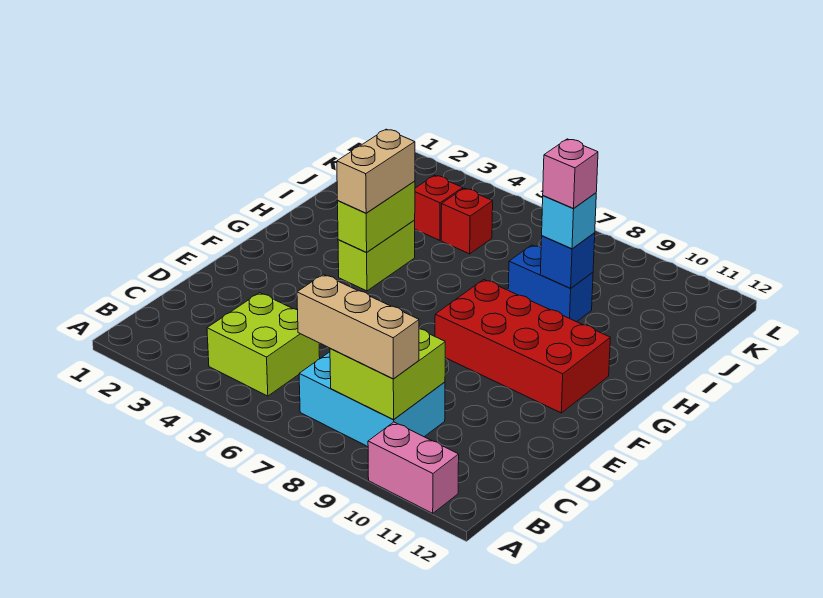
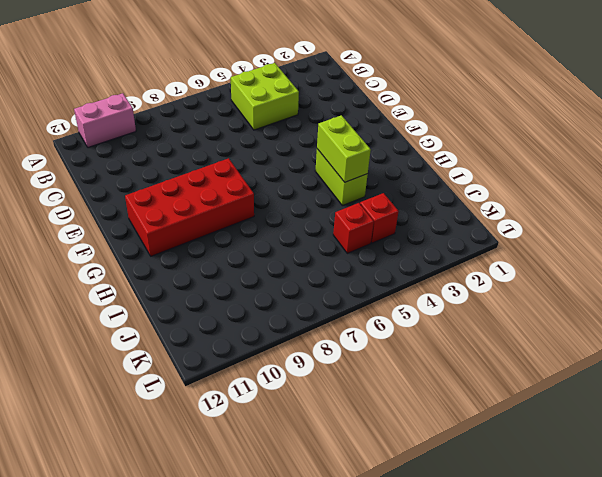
none -> cyan brick B7:C9 level 1
none -> blue brick I8:I9 level 1
none -> lime brick B8:C9 level 2

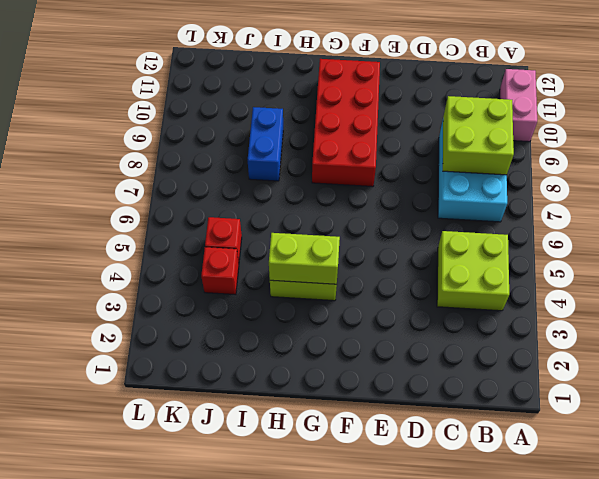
none -> blue brick I9 level 2
none -> tan brick B7:B9 level 3
none -> tan brick G4:H4 level 3

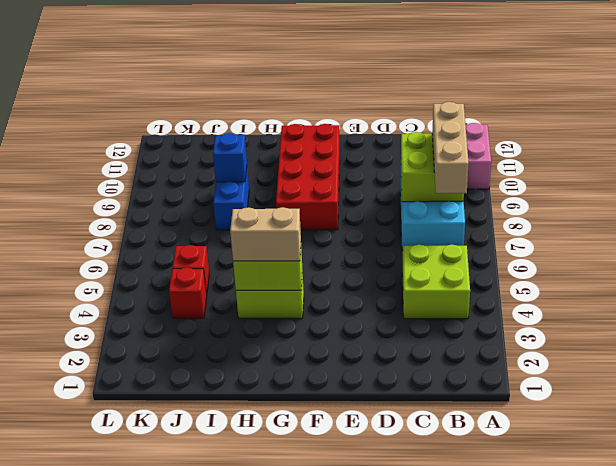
none -> cyan brick I9 level 3
none -> pink brick I9 level 4

